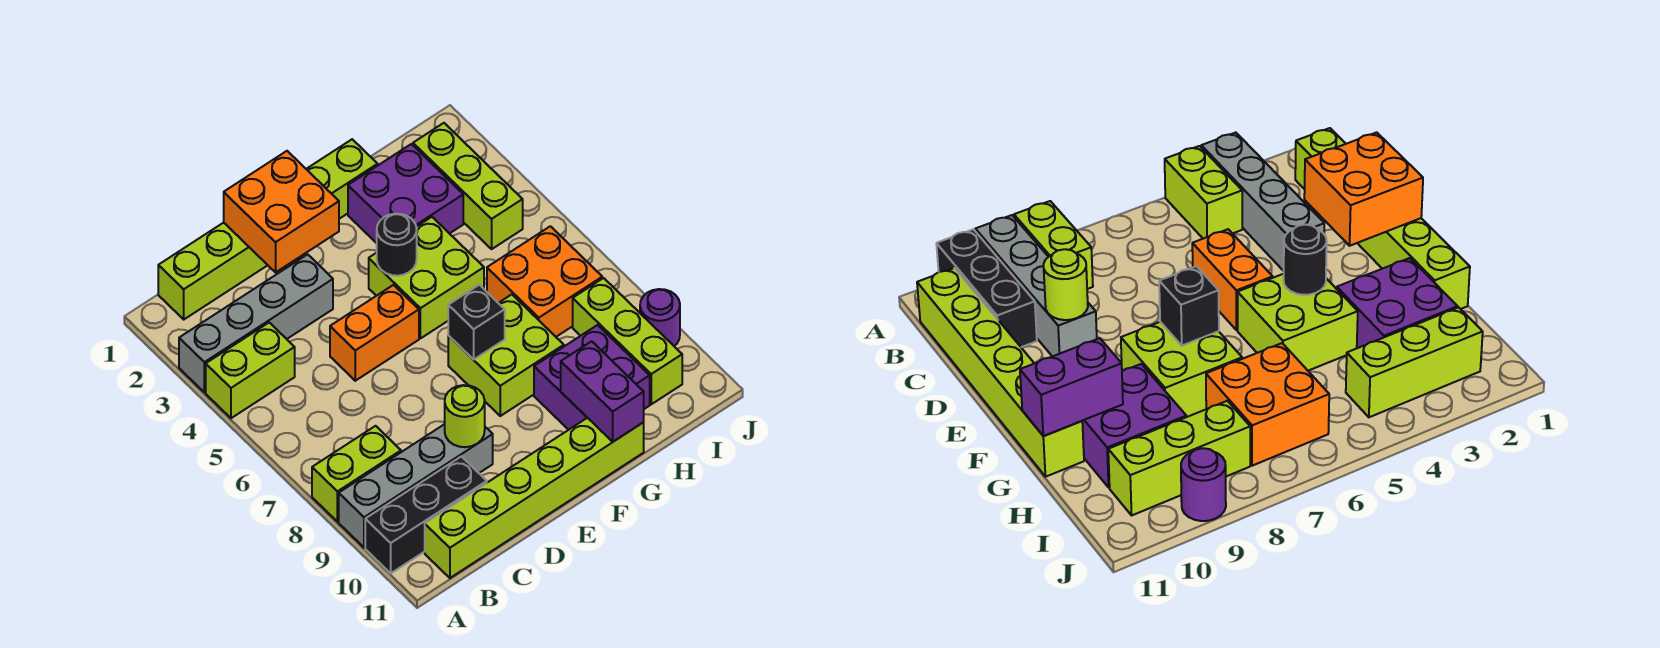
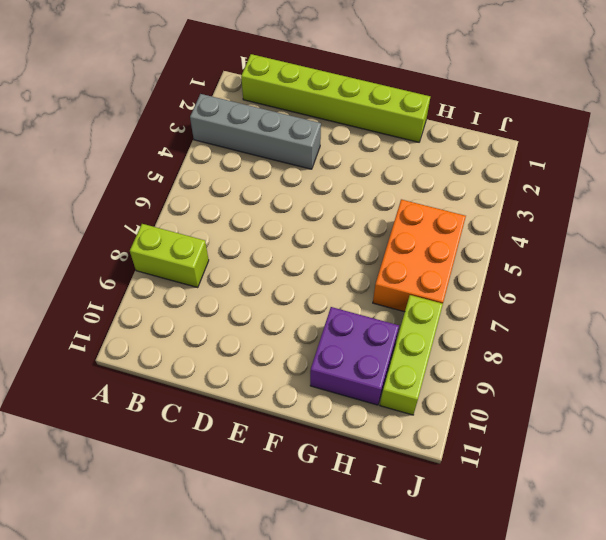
orange brick H5:I7 level 1 -> orange brick H6:I7 level 1
none -> lime brick A4:B4 level 1
none -> grey brick A9:D9 level 1
none -> black brick A10:C10 level 1

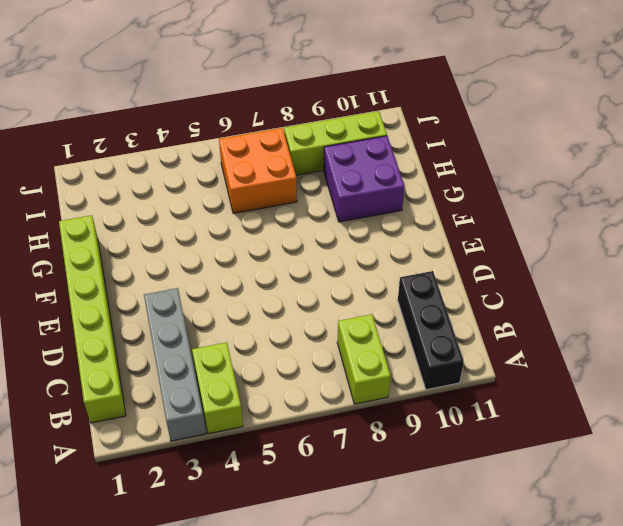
none -> grey brick A9:D9 level 1
none -> lime brick B11:G11 level 1
none -> orange brick D5:E5 level 1

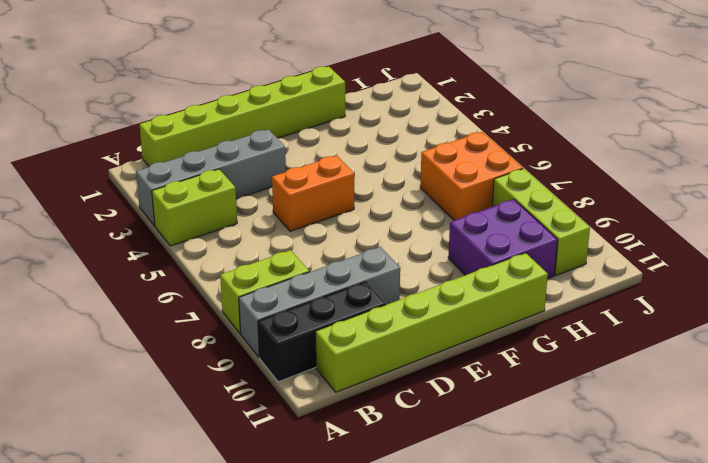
none -> lime brick F4:G5 level 1
none -> lime brick F7:G8 level 1
none -> purple brick G2:H3 level 1

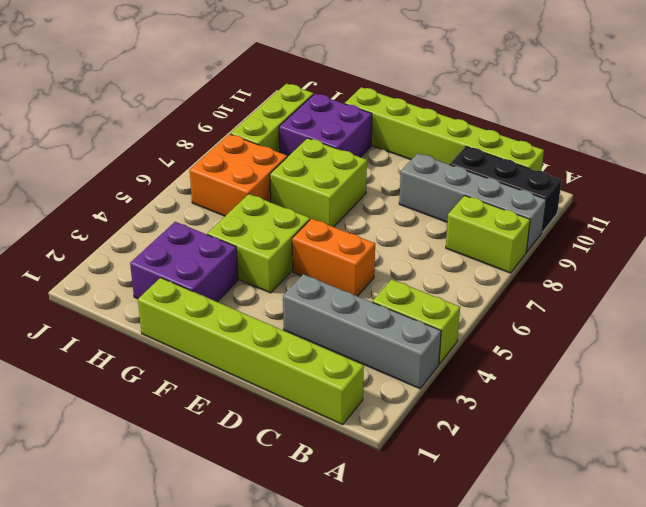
none -> lime brick I2:I4 level 1
none -> purple round brick J9 level 1
none -> orange brick D1:E2 level 2

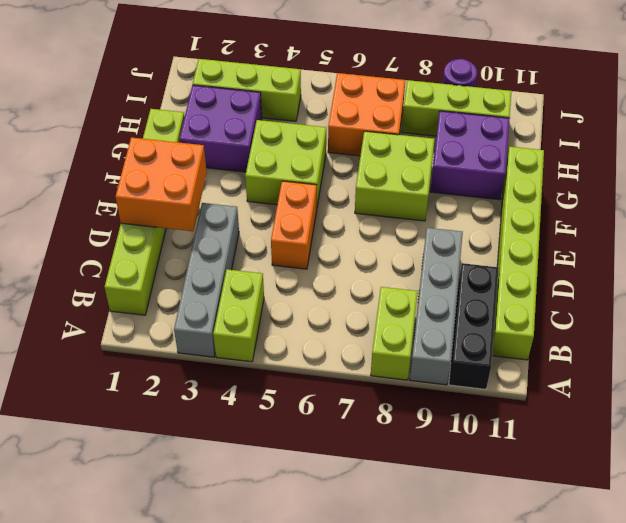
none -> lime round brick D9 level 2
none -> black round brick F4 level 2
none -> black brick F7 level 2

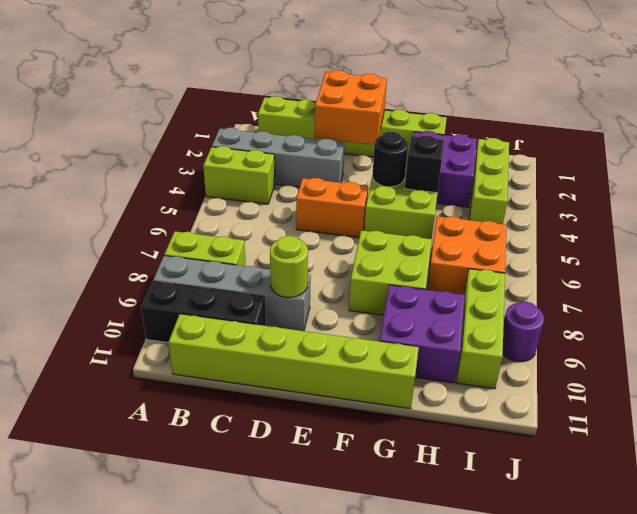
black brick G4 level 2 -> black brick F7 level 2
none -> purple brick G10:G11 level 2

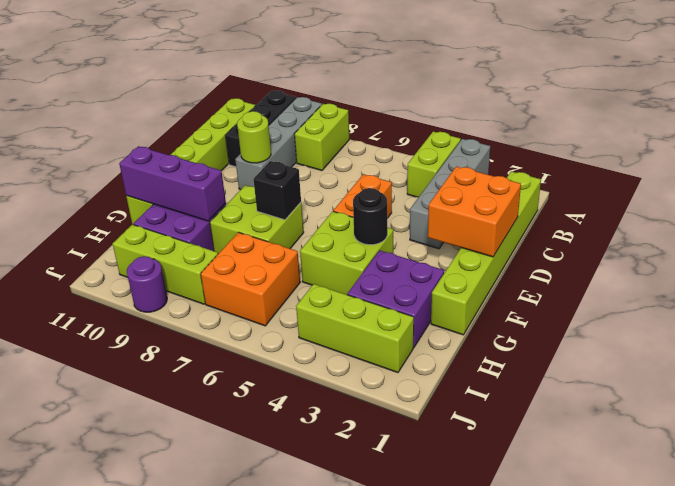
purple brick G9:G11 level 2 -> purple brick G10:G11 level 2

